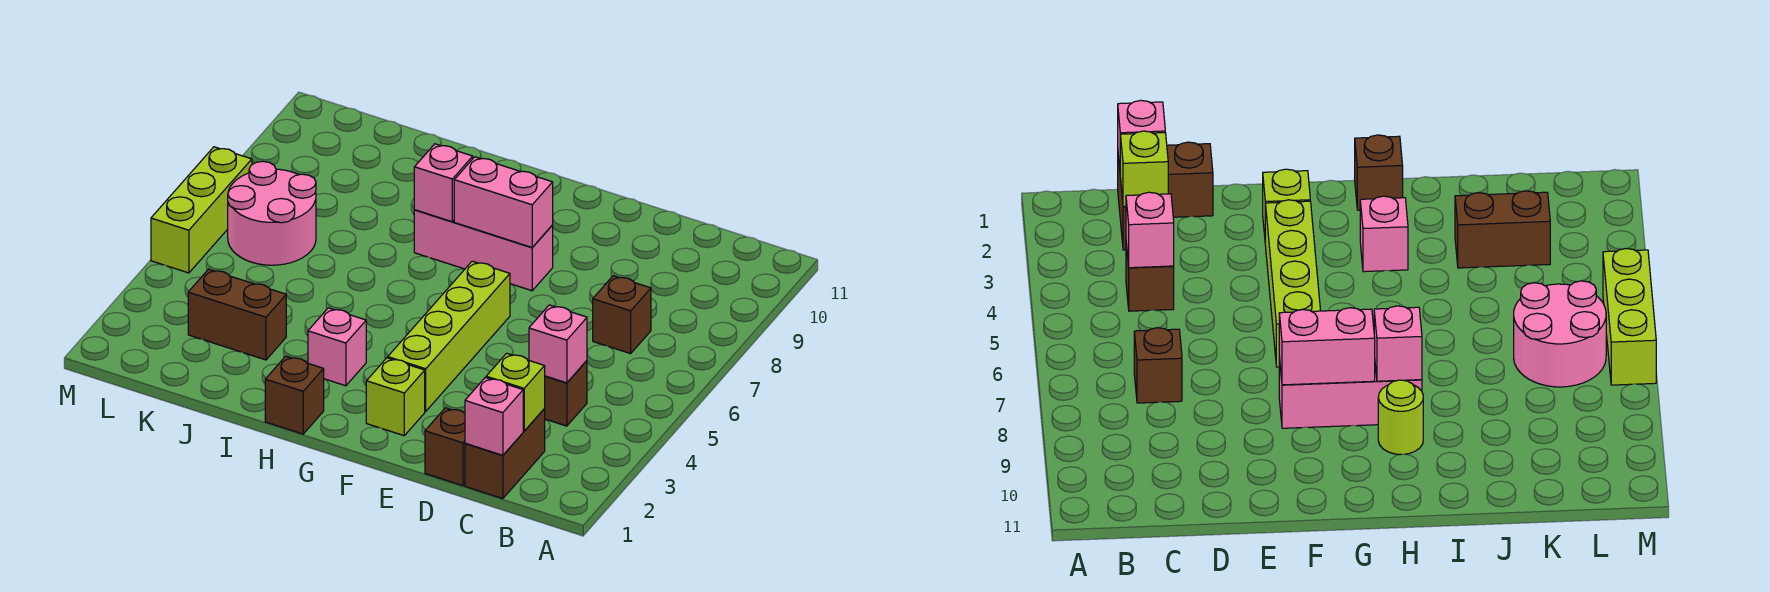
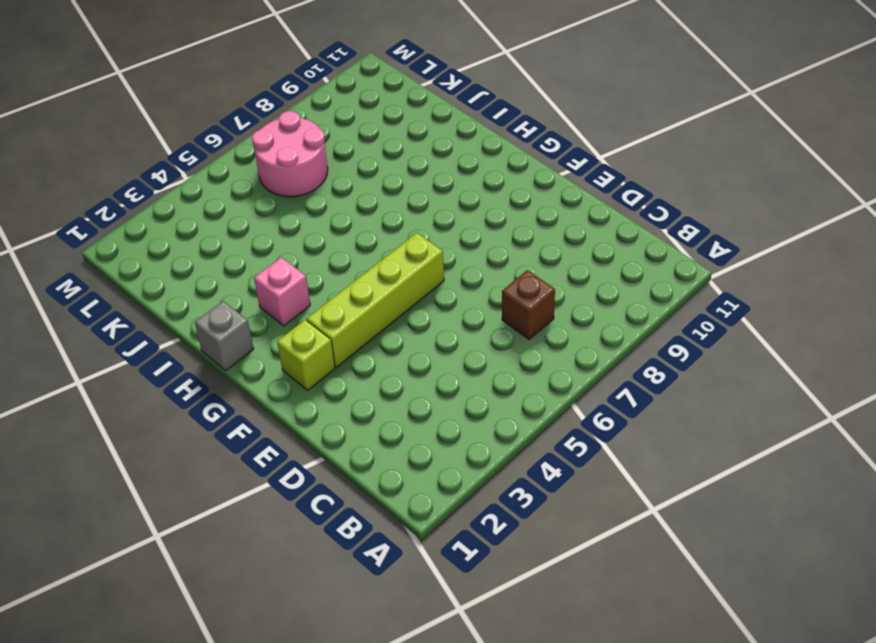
grey brick H1 level 1 -> brown brick H1 level 1
none -> brown brick C1:C2 level 1
none -> brown brick C4 level 1
none -> brown brick D1 level 1

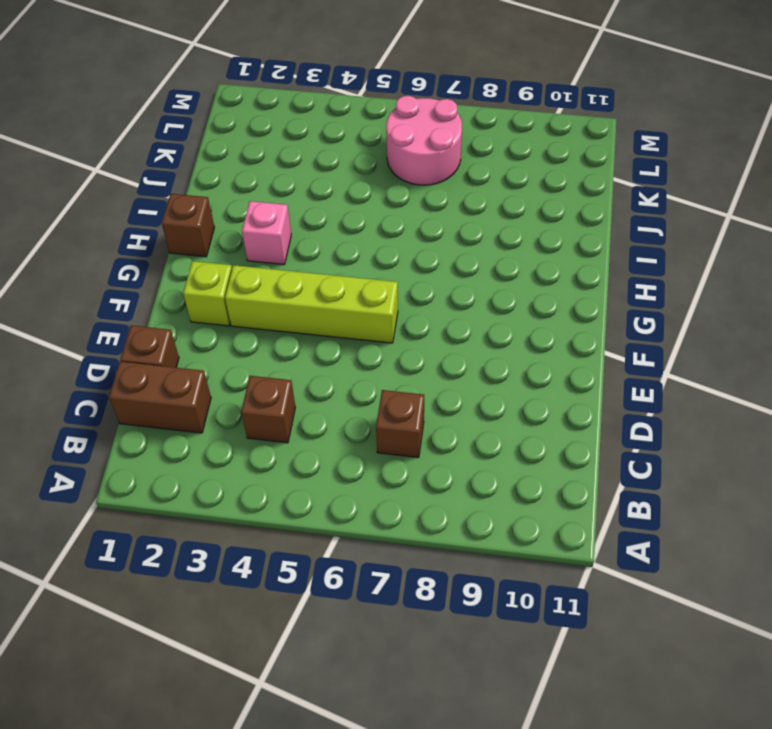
none -> pink brick F8:H8 level 1
none -> lime round brick H9 level 1
none -> brown brick J3:K3 level 1

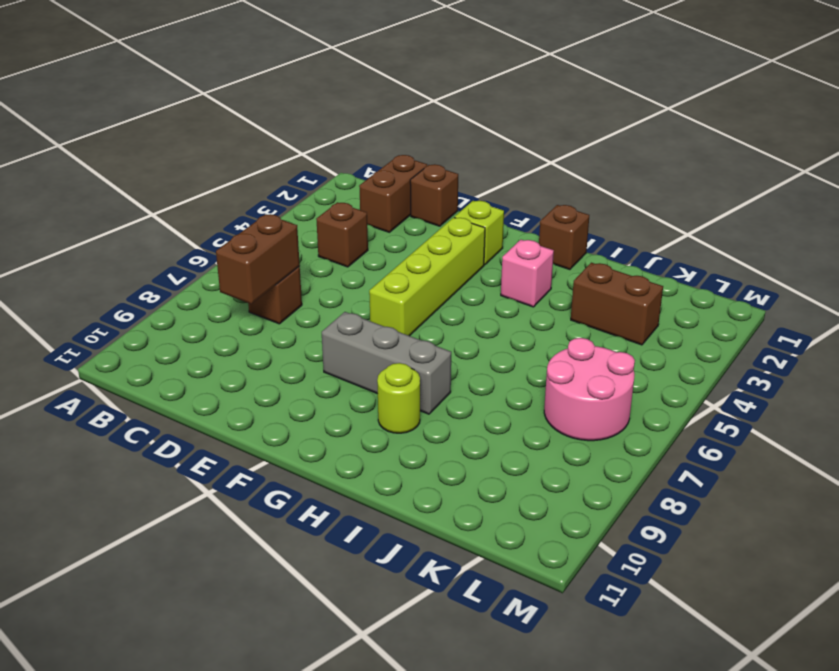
brown brick C7:C8 level 2 -> none
grey brick F8:H8 level 1 -> pink brick F8:H8 level 1
none -> lime brick M5:M7 level 1
none -> pink brick C1 level 2
none -> lime brick C2 level 2

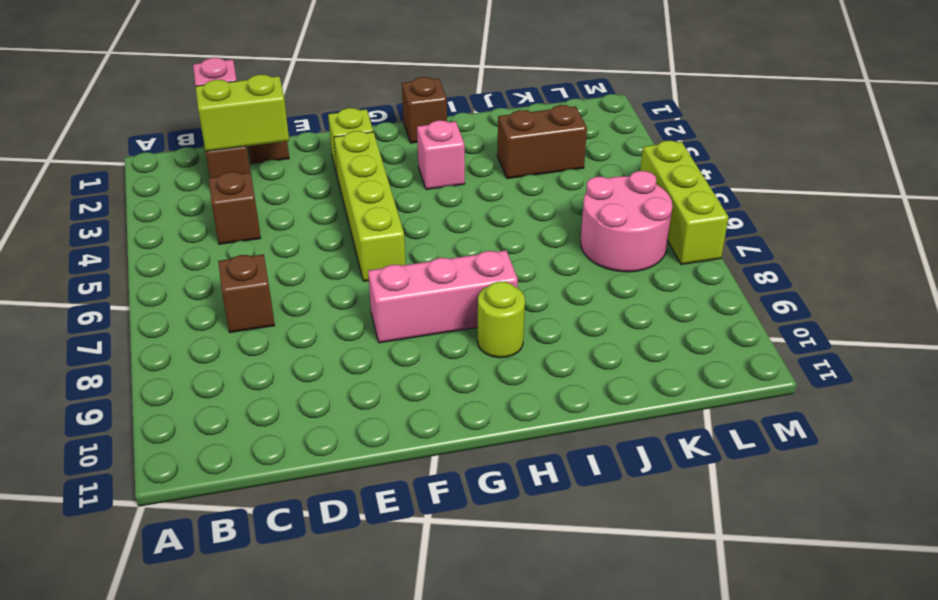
lime brick C2:D2 level 2 -> lime brick C2 level 2
none -> pink brick C4 level 2
none -> pink brick F8:G8 level 2
none -> pink brick H8 level 2

